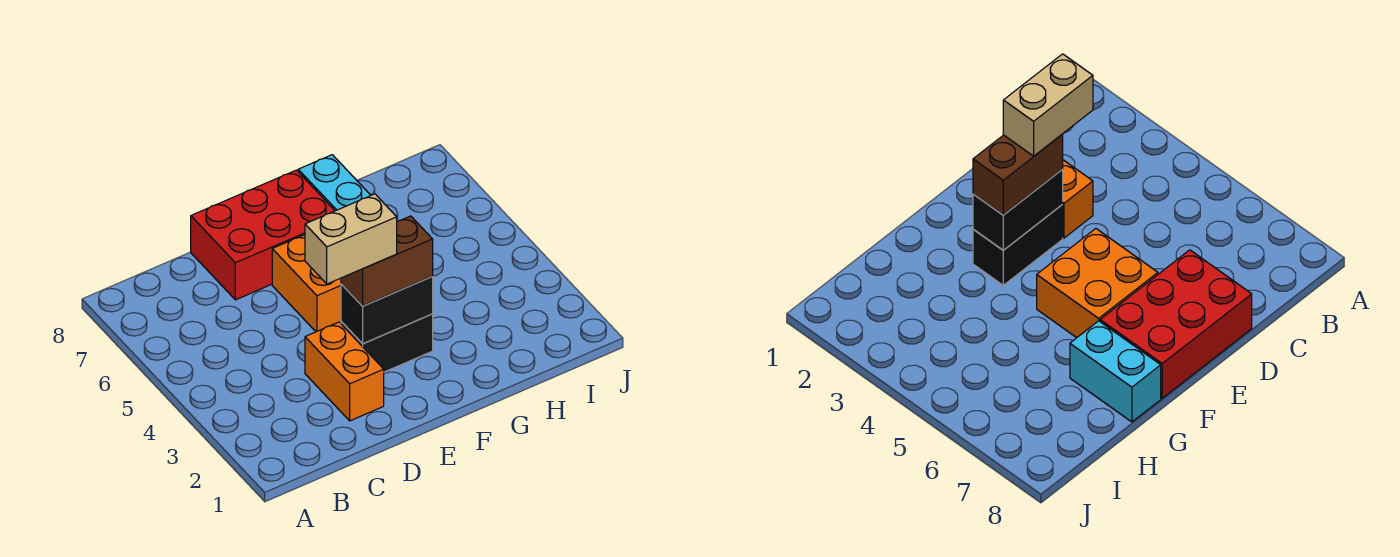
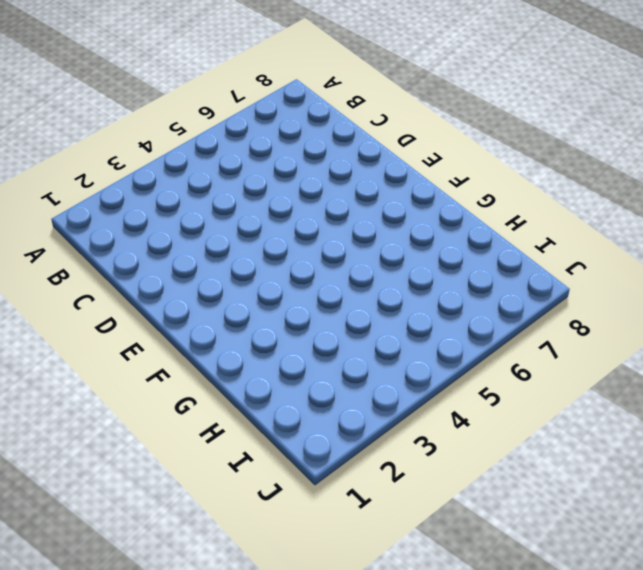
none -> orange brick D2:D3 level 1
none -> red brick D7:F8 level 1

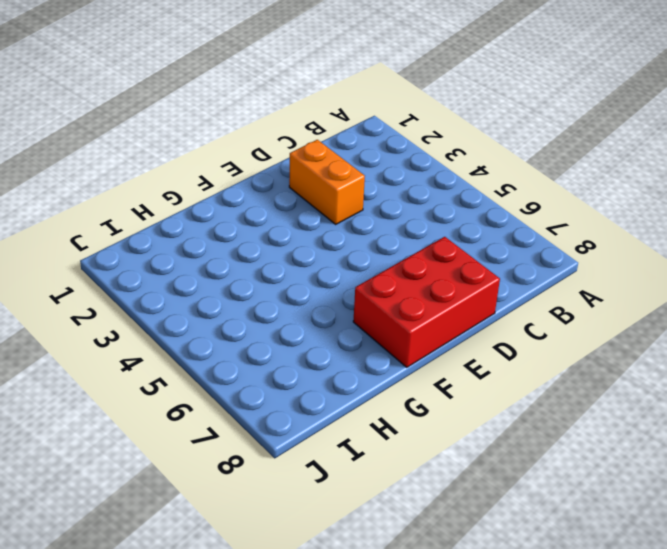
none -> black brick E3:F3 level 1
none -> orange brick E5:F6 level 1

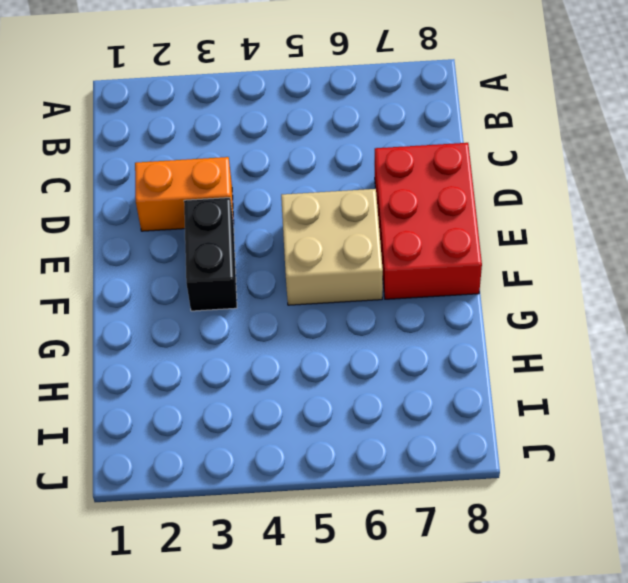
tan brick E5:F6 level 1 -> orange brick E5:F6 level 1
none -> cyan brick G7:G8 level 1
none -> black brick E3:F3 level 2

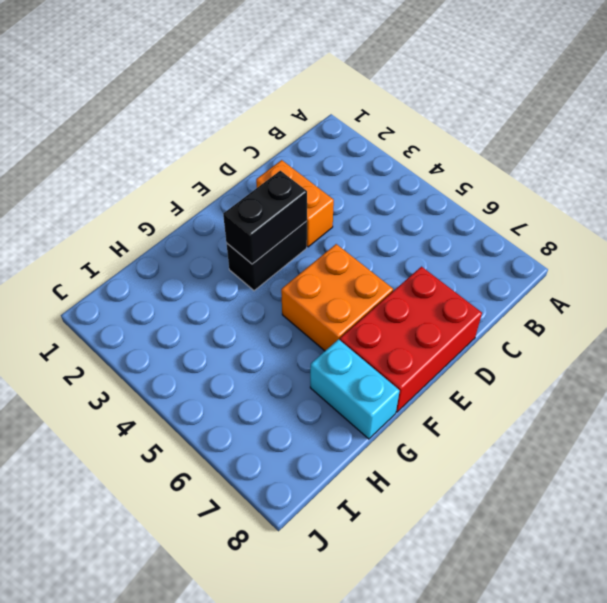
none -> brown brick E3:F3 level 3
none -> tan brick D3:E3 level 4

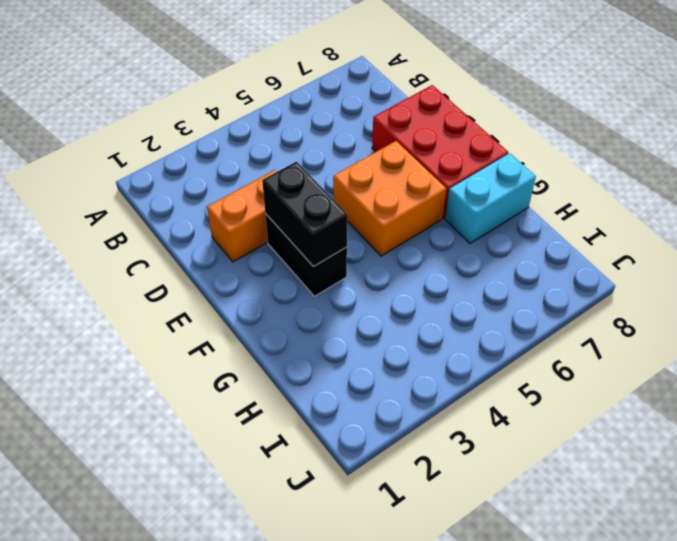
none -> brown brick E3:F3 level 3
none -> tan brick D3:E3 level 4

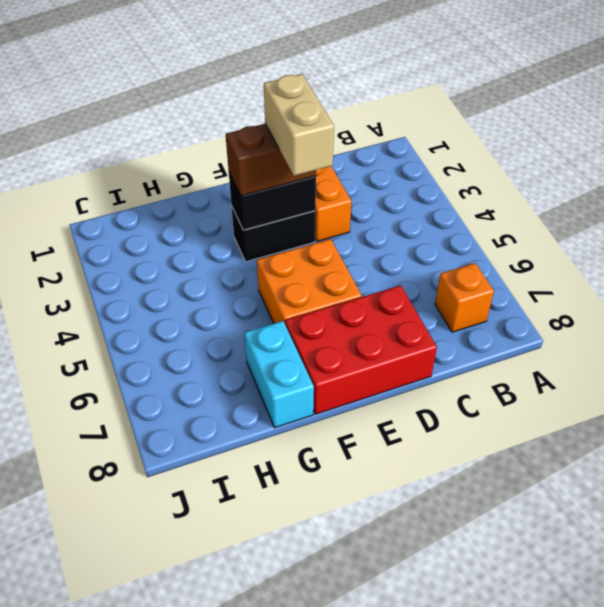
orange brick B7 level 1 -> none
tan brick E3:E4 level 4 -> tan brick D3:E3 level 4

